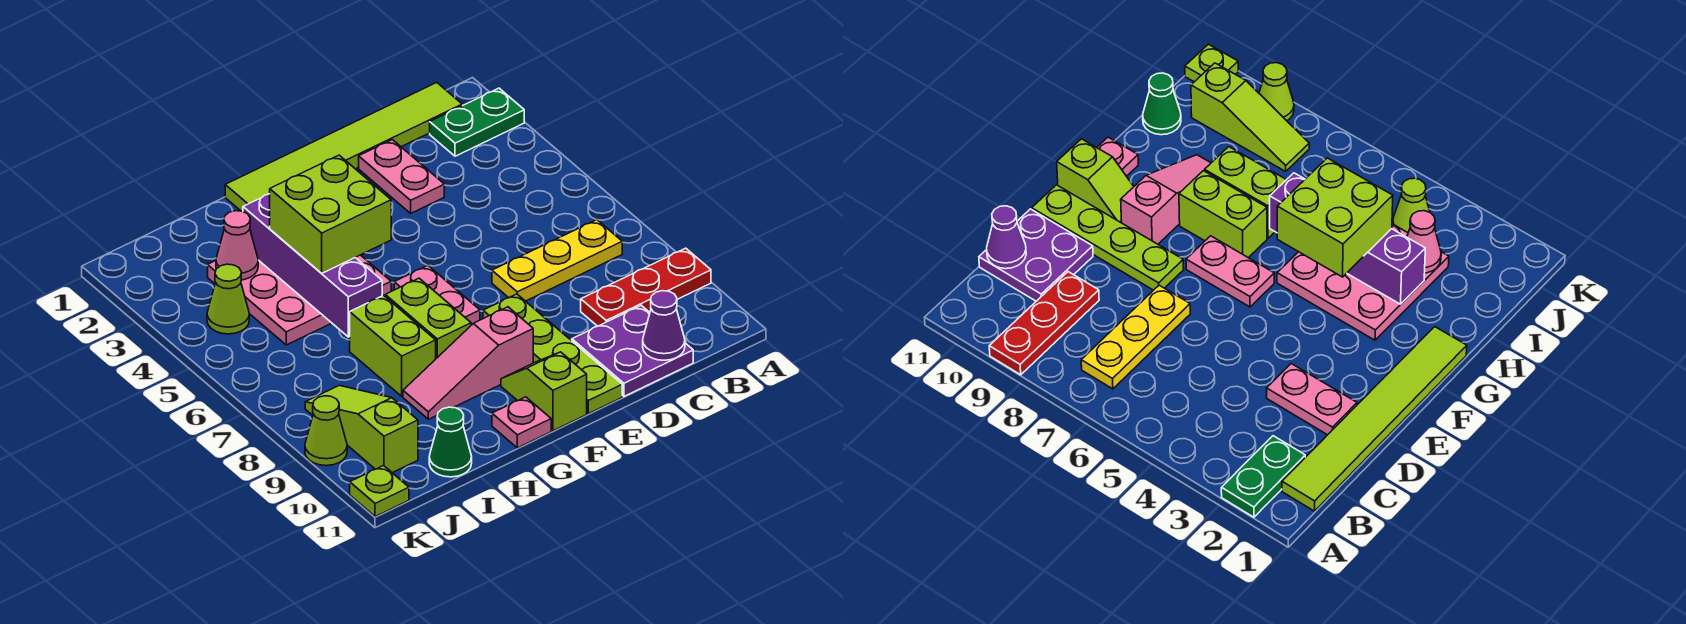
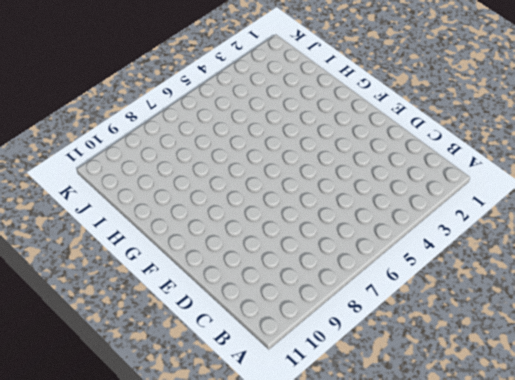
none -> green plate A2:B2 level 1
none -> red plate A9:C9 level 1
none -> lime tile B1:G1 level 1

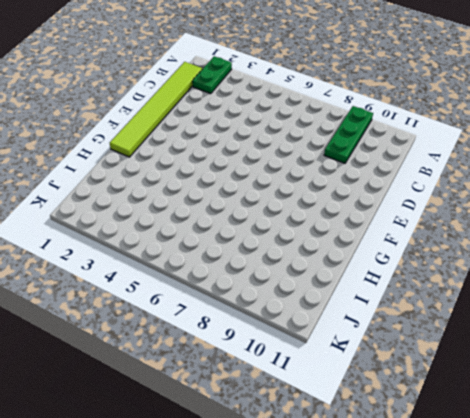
green plate A9:C9 level 1 -> red plate A9:C9 level 1
none -> yellow plate B7:D7 level 1
none -> purple plate C10:D11 level 1
none -> pink plate D2:D3 level 1

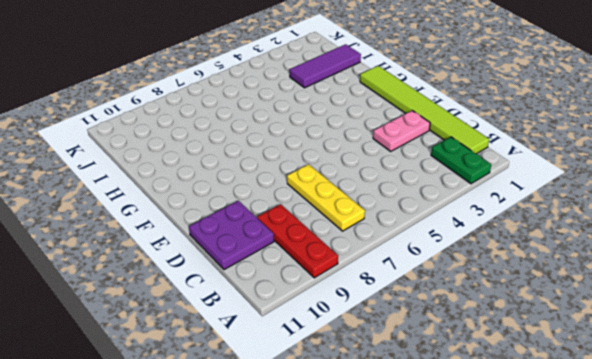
purple tile I1:I3 level 1 -> pink plate G3:I5 level 1
none -> lime plate E8:E11 level 1
none -> pink plate F6:F7 level 1
none -> pink slope F9:H9 level 1 top F

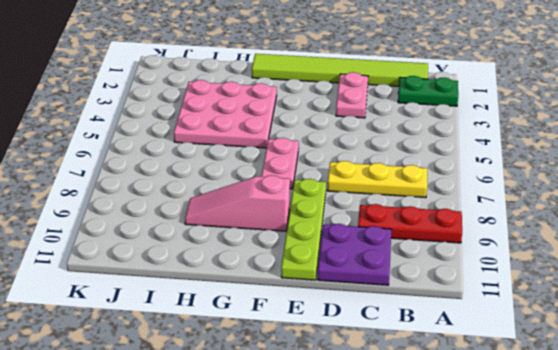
none -> lime slope F10:F11 level 1 top 11
none -> lime brick G7:G8 level 1
none -> pink plate G11 level 1

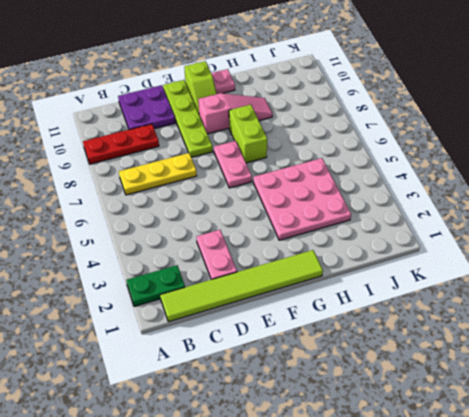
none -> lime brick H7:H8 level 1
none -> green cone I11 level 1
none -> lime cone J4 level 1

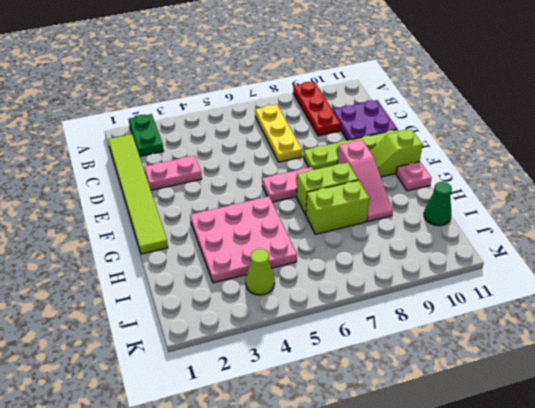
none -> lime slope J8:J10 level 1 top 10
none -> lime cone K9 level 1
none -> lime plate K11 level 1

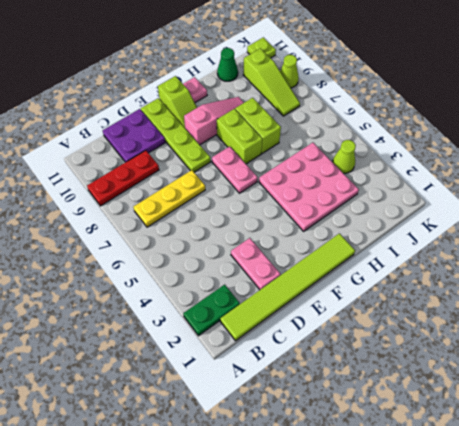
none -> purple cone C11 level 2
none -> purple brick H3:H6 level 2
none -> pink cone I3 level 2

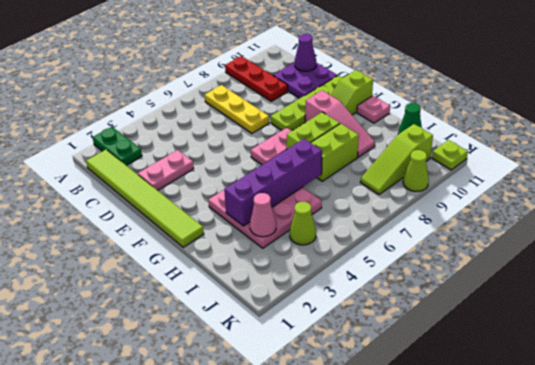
none -> lime brick G4:H5 level 3

